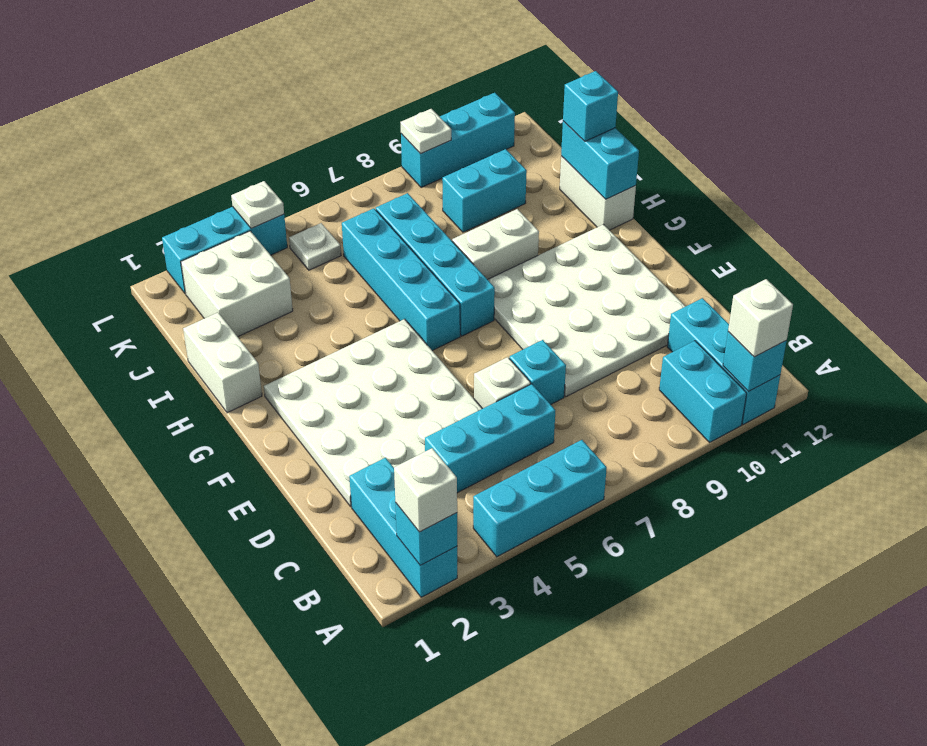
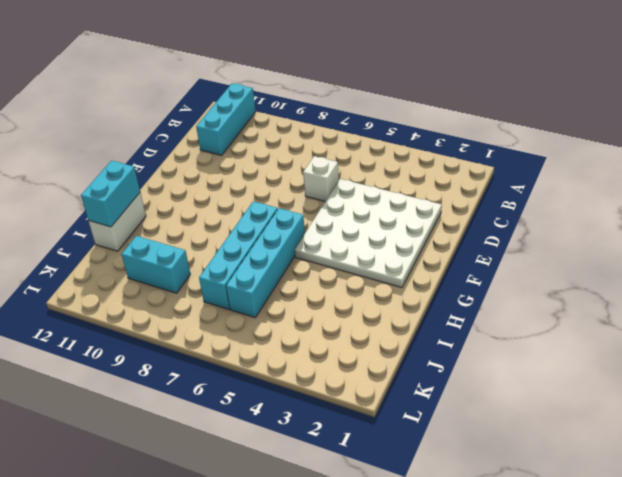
none -> cyan brick A2:C2 level 1
none -> cyan brick A4:A6 level 1
none -> cyan brick A10:B10 level 1

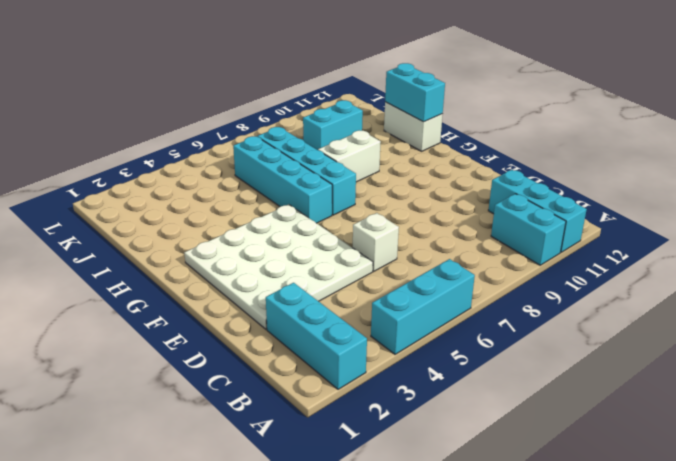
none -> cyan brick C4:C6 level 1
none -> cyan brick D7 level 1
none -> white plate D8:G11 level 1

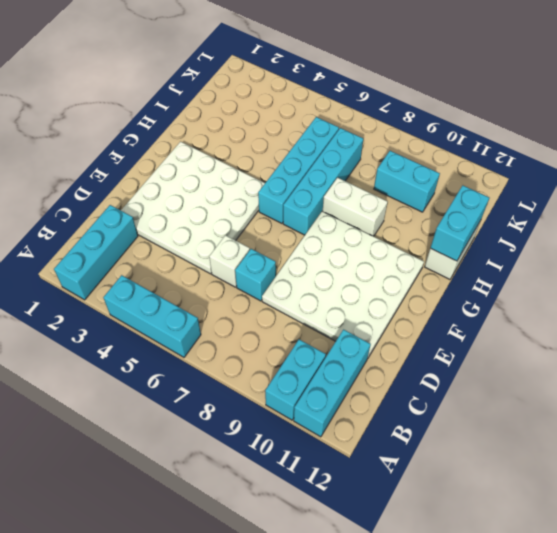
none -> cyan brick C4:C6 level 1
none -> white brick H1:I1 level 1
none -> white brick J2:K3 level 1

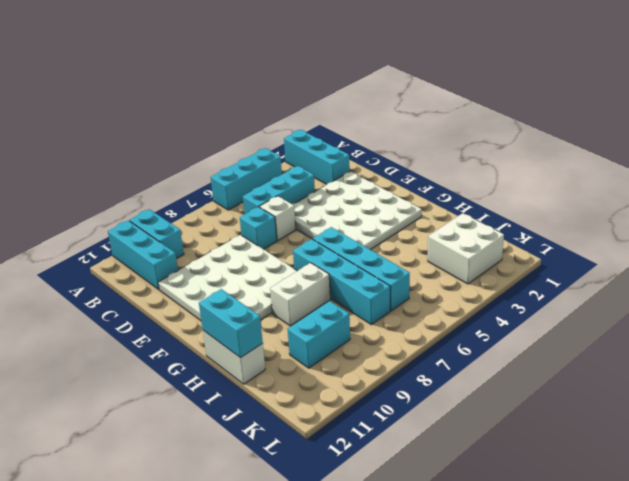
none -> white brick H1:I1 level 1
none -> white plate K5 level 1
none -> cyan brick L2:L4 level 1

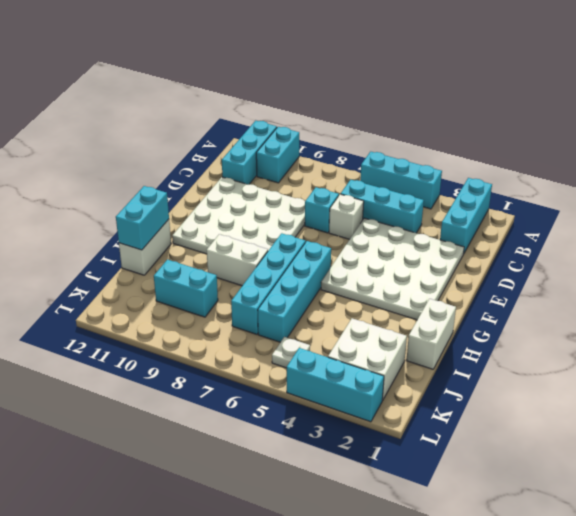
none -> cyan brick L9:L11 level 1
none -> cyan brick A2 level 2
none -> cyan brick A11 level 2

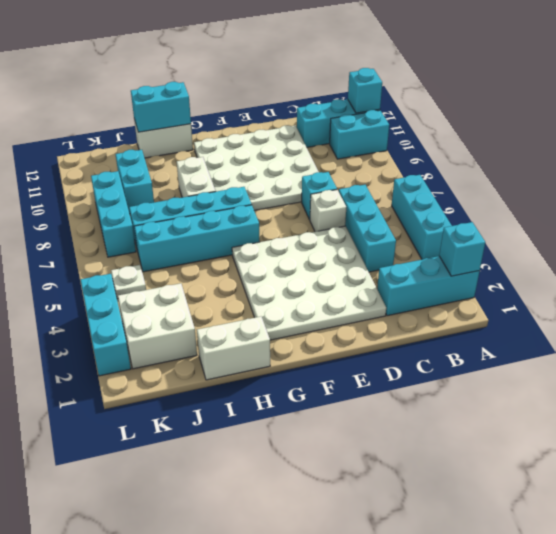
cyan brick K7:K9 level 1 -> cyan brick L9:L11 level 1
none -> white plate L4 level 2
none -> white plate L9 level 2
none -> white brick A2 level 3

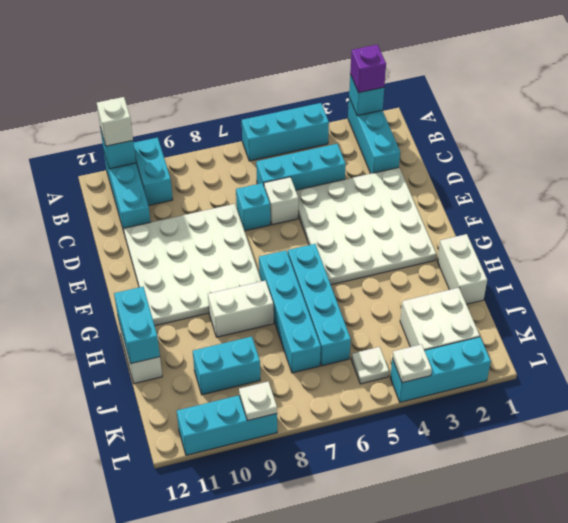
purple brick A2 level 3 -> white brick A2 level 3
none -> cyan brick I12 level 3

